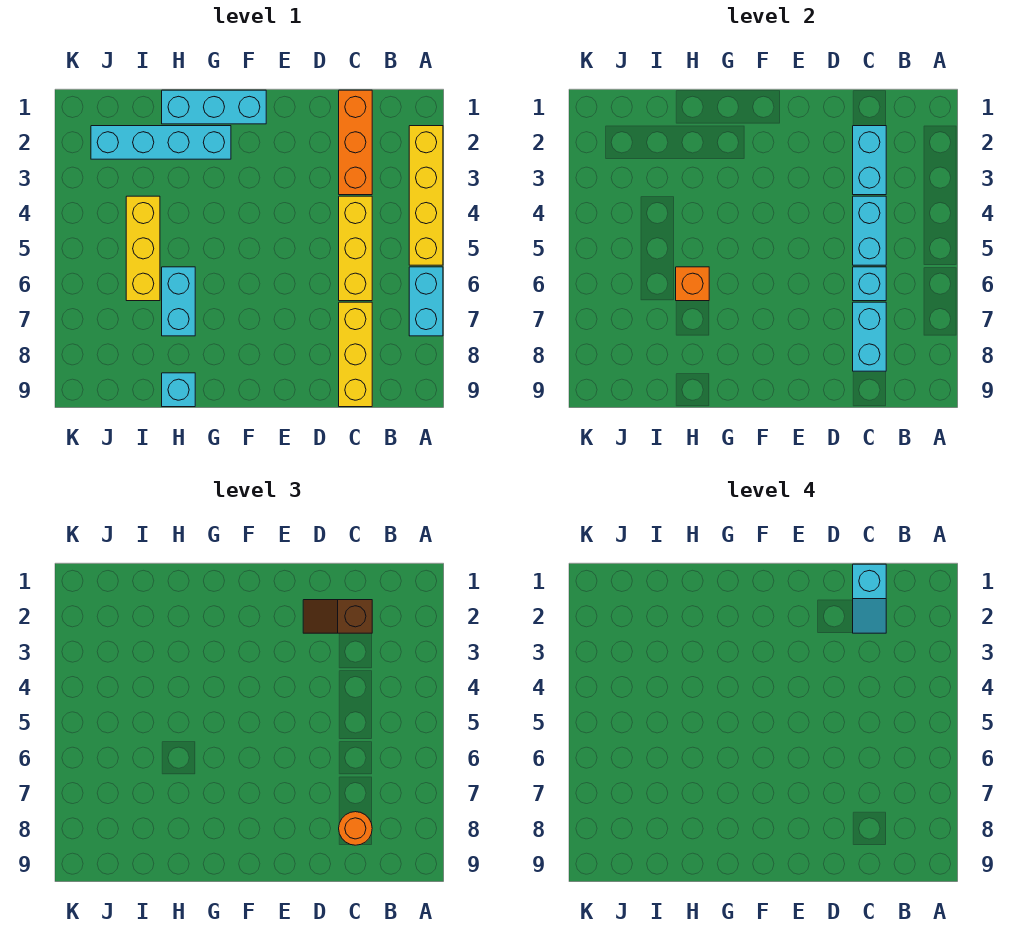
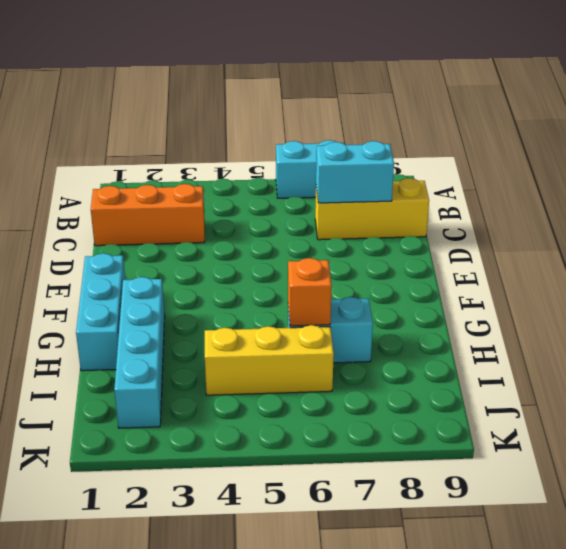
none -> yellow brick A2:A5 level 1
none -> yellow brick C4:C6 level 1
none -> cyan brick H9 level 1

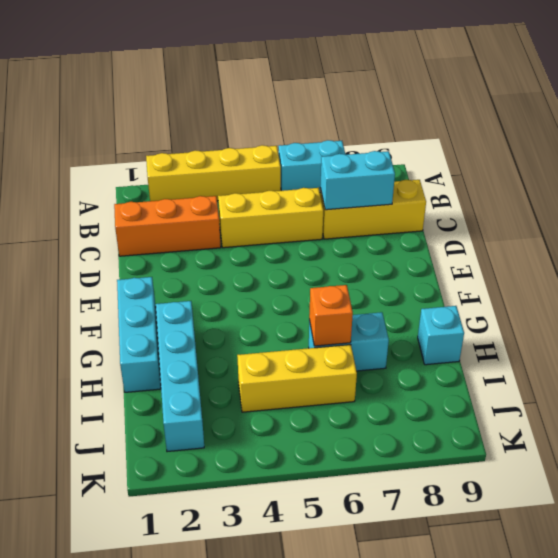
none -> cyan brick C2:C3 level 2
none -> cyan brick C4:C5 level 2
none -> cyan brick C6 level 2

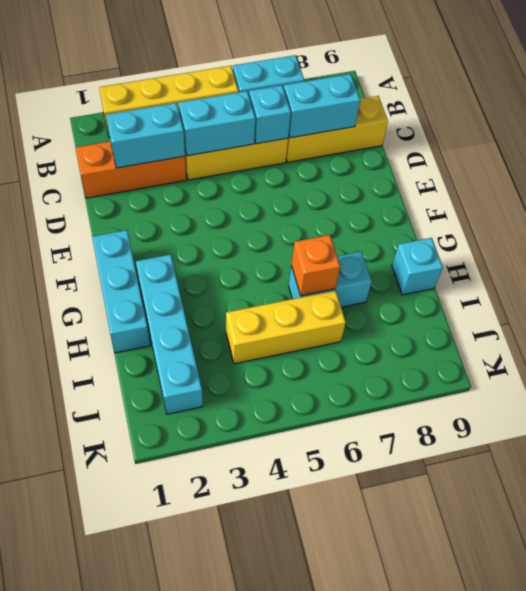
none -> brown slope C2:D2 level 3 top C
none -> orange round brick C8 level 3
none -> cyan slope C1:C2 level 4 top 1

